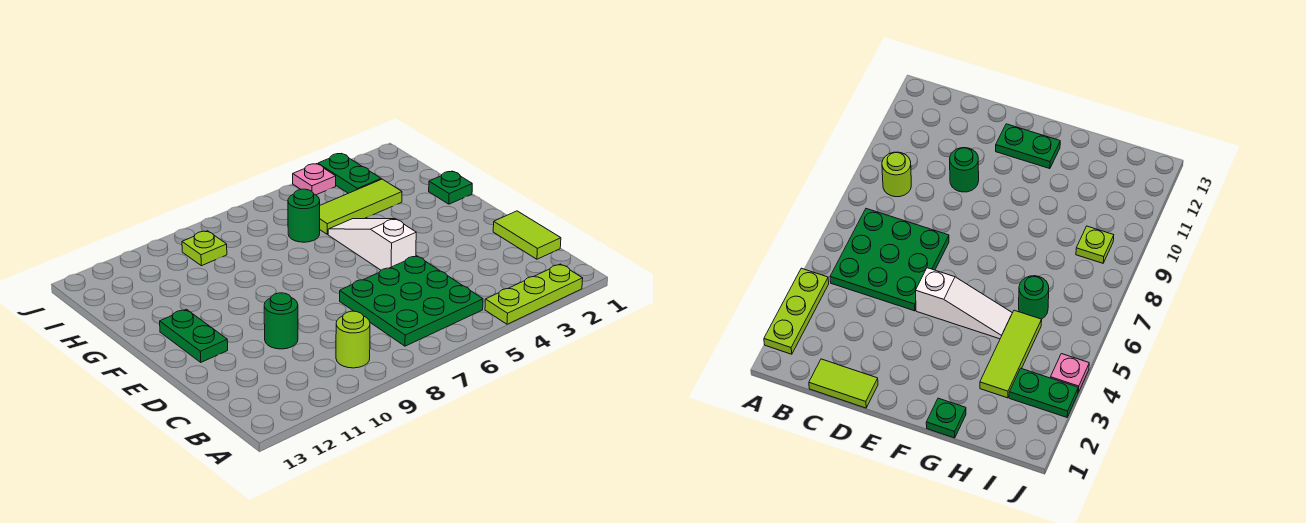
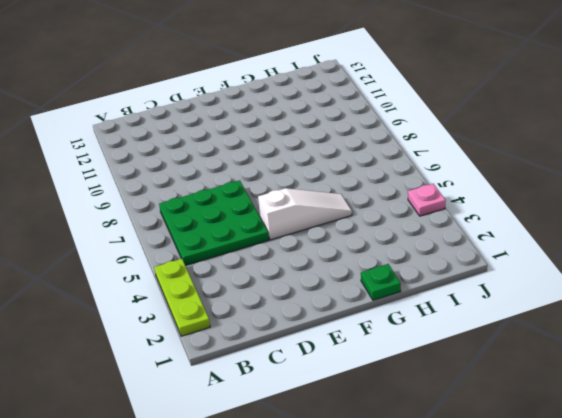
none -> lime round brick B9 level 1
none -> lime tile C1:D1 level 1
none -> green round brick D10 level 1

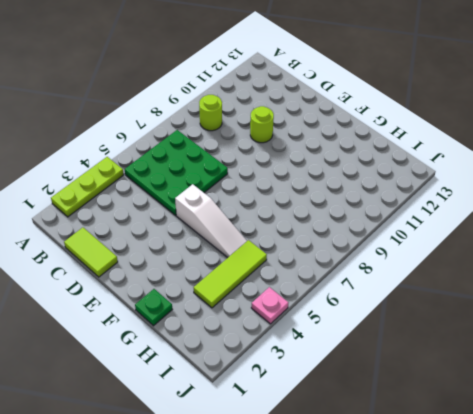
lime round brick D10 level 1 -> green round brick D10 level 1
none -> green plate E12:F12 level 1
none -> green round brick H6 level 1
none -> green plate I3:J3 level 1

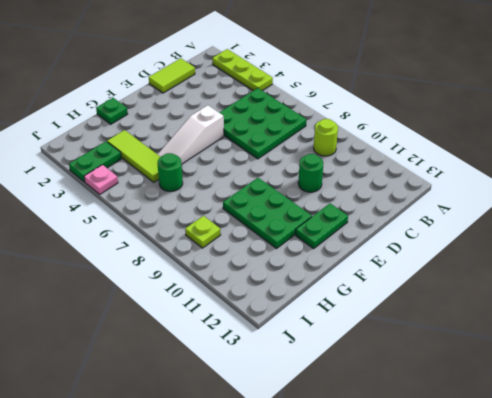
green plate F9:G11 level 1 -> none

